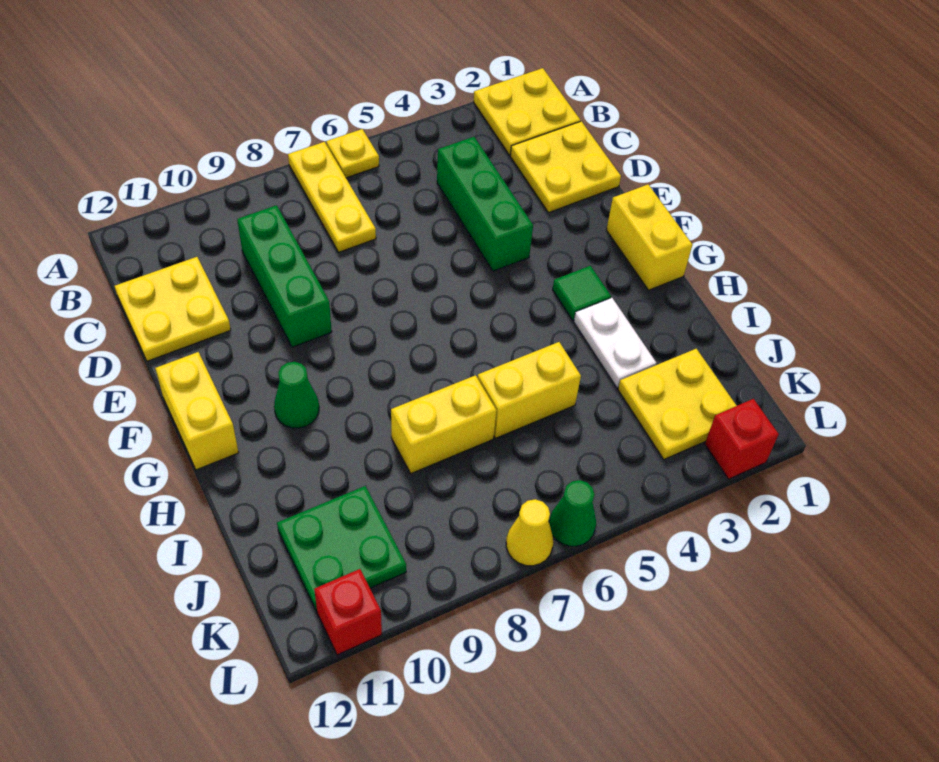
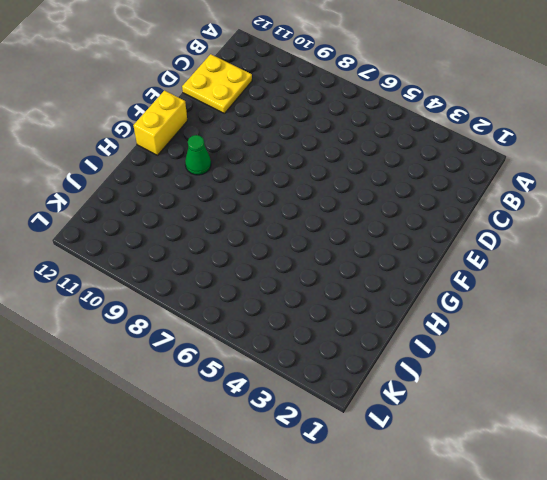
none -> yellow plate A1:B2 level 1
none -> yellow plate A6 level 1
none -> yellow plate A7:C7 level 1

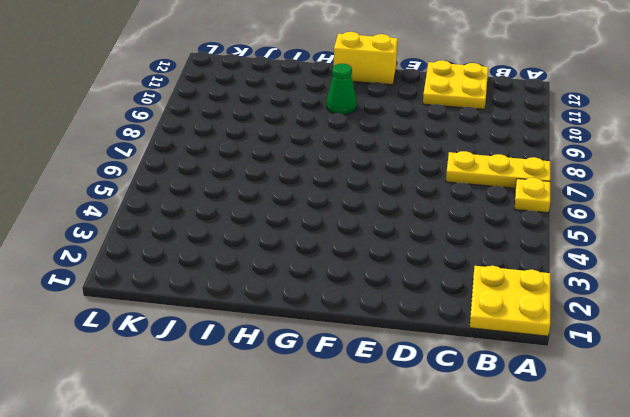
none -> yellow plate C1:D2 level 1
none -> green brick C4:E4 level 1
none -> green brick C9:E9 level 1

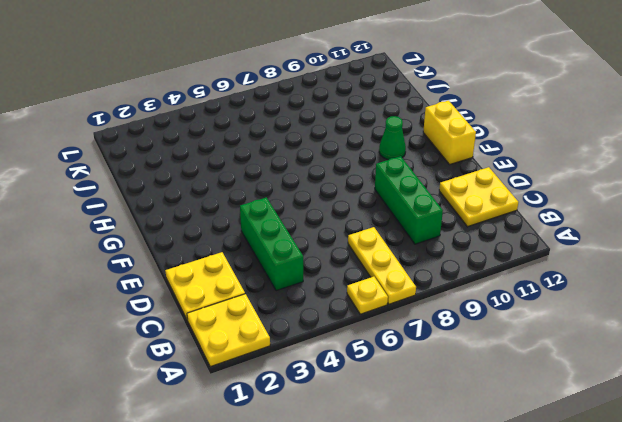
none -> yellow brick F1:G1 level 1
none -> green tile G3 level 1
none -> white plate H3:I3 level 1

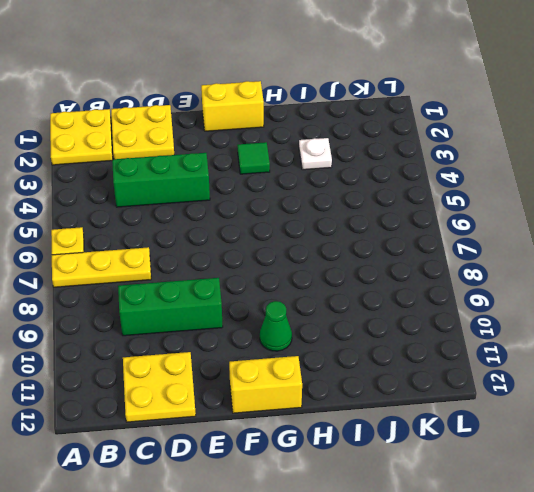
white plate I3 level 1 -> white plate H3:I3 level 1
none -> yellow brick I5:I6 level 1
none -> yellow brick I7:I8 level 1
none -> yellow plate J2:K3 level 1

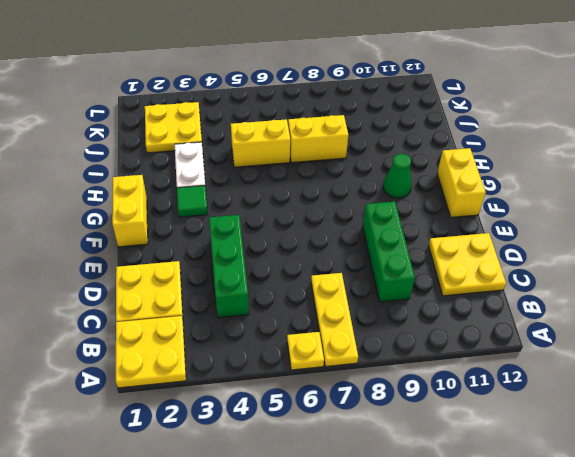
none -> green plate J10:K11 level 1
none -> red brick L2 level 1
none -> green cone L6 level 1

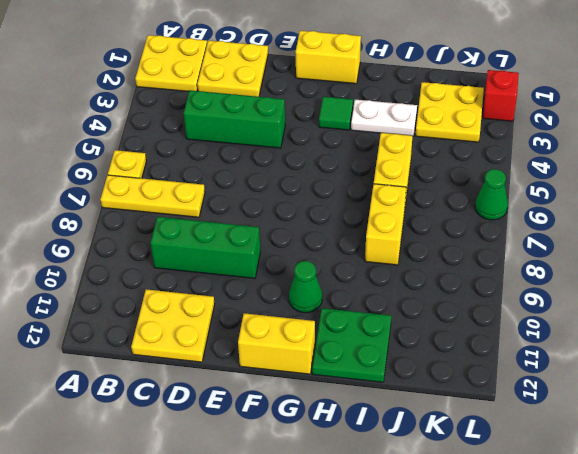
green plate H11:I12 level 1 -> green plate J10:K11 level 1
none -> yellow cone L7 level 1
none -> red brick L11 level 1

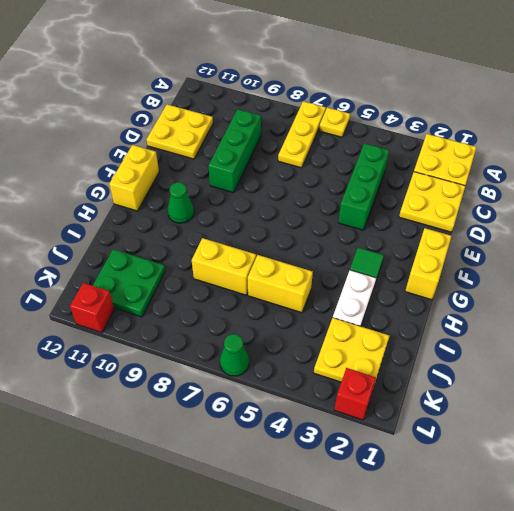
none -> yellow cone L7 level 1

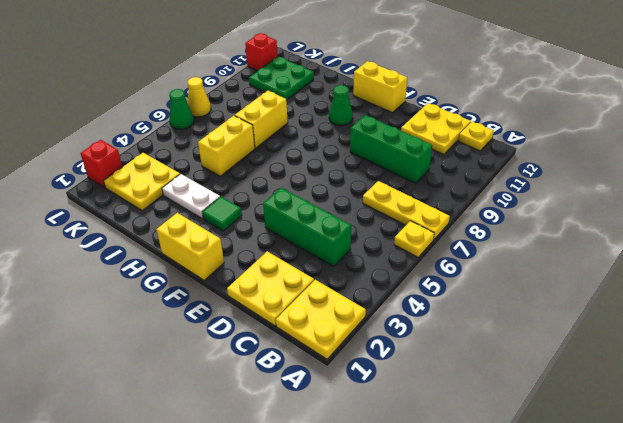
yellow plate B12 level 1 -> none

